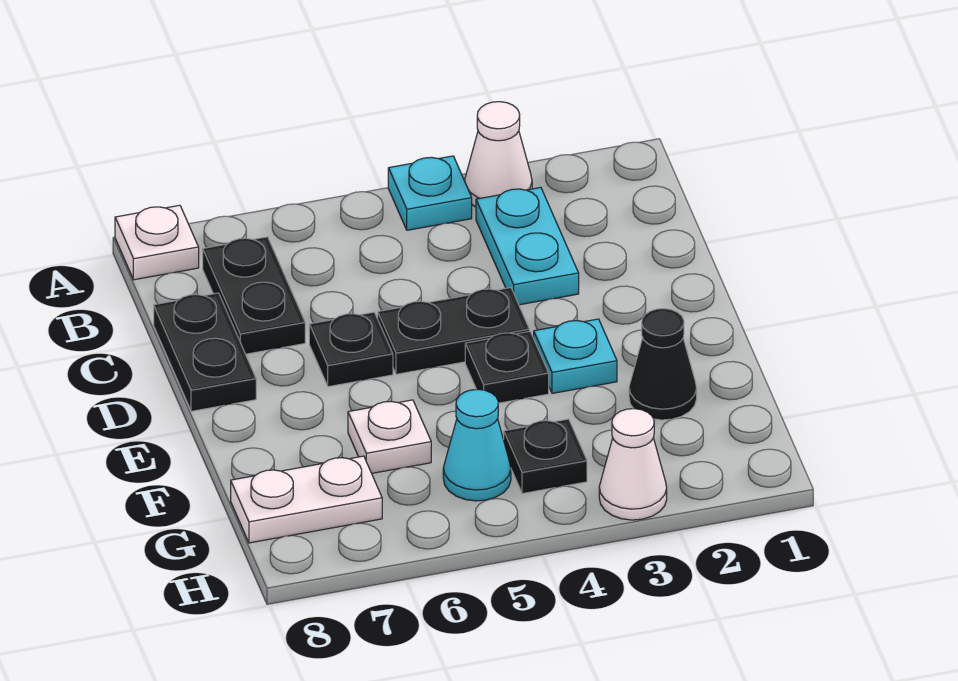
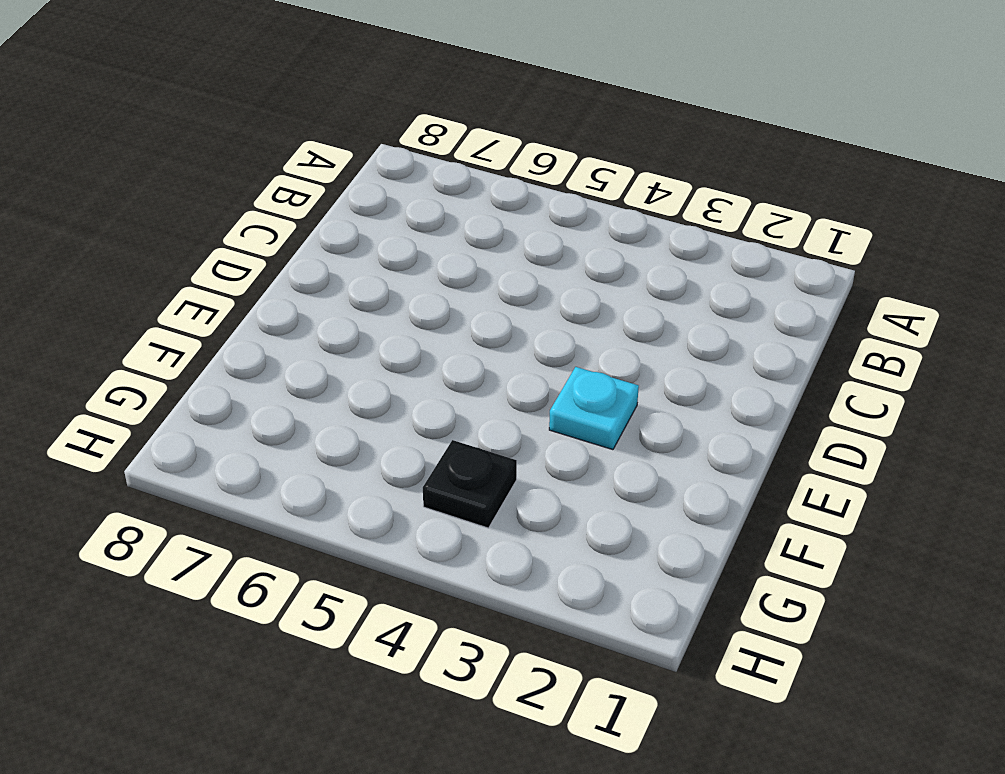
none -> white cone A3 level 1
none -> cyan plate A4 level 1
none -> white plate A8 level 1

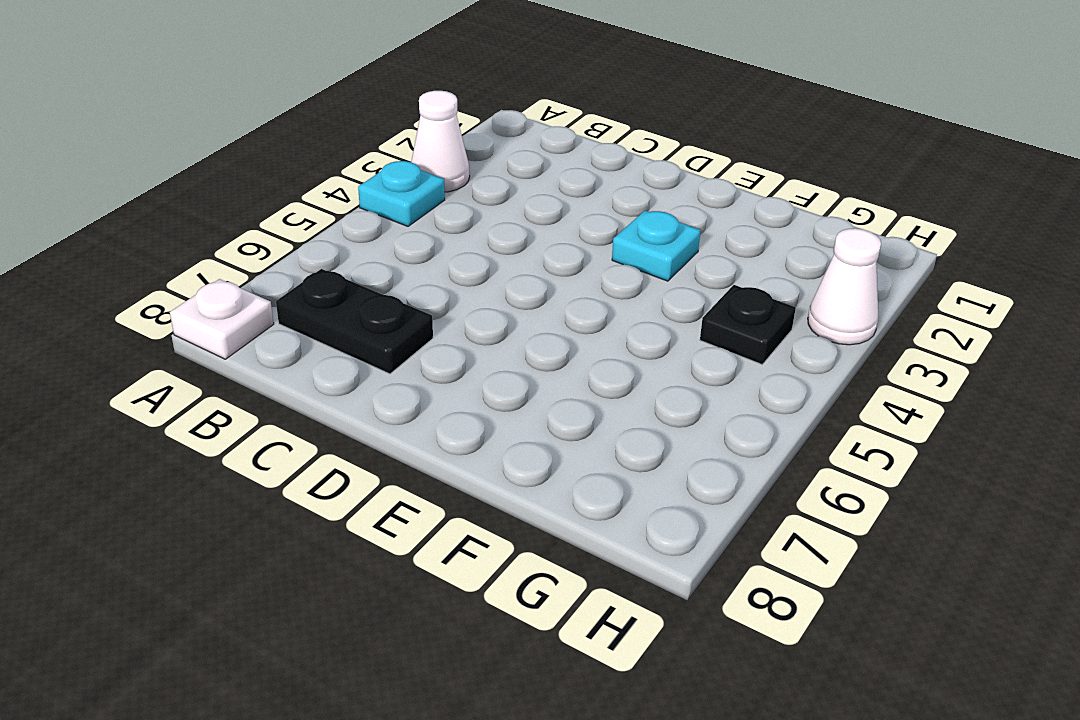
none -> cyan plate B3:C3 level 1
none -> black plate C8:D8 level 1
none -> black plate D4:D5 level 1

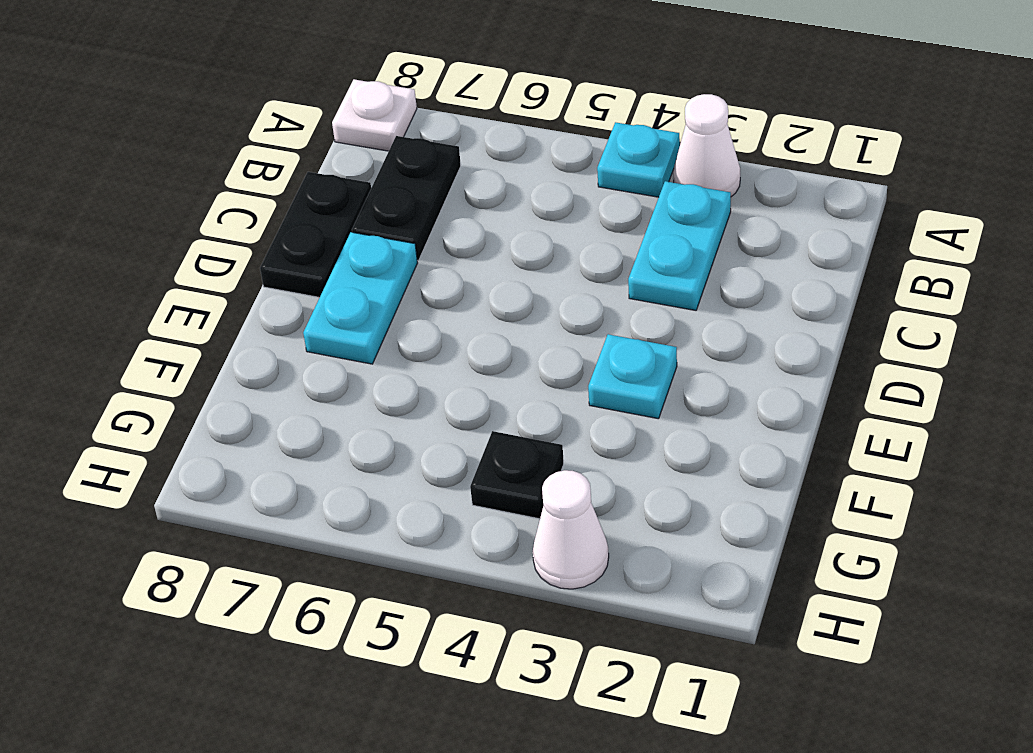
cyan plate D7:E7 level 1 -> none
none -> black plate D4:D5 level 1
none -> black plate D6 level 1
none -> black plate E4 level 1

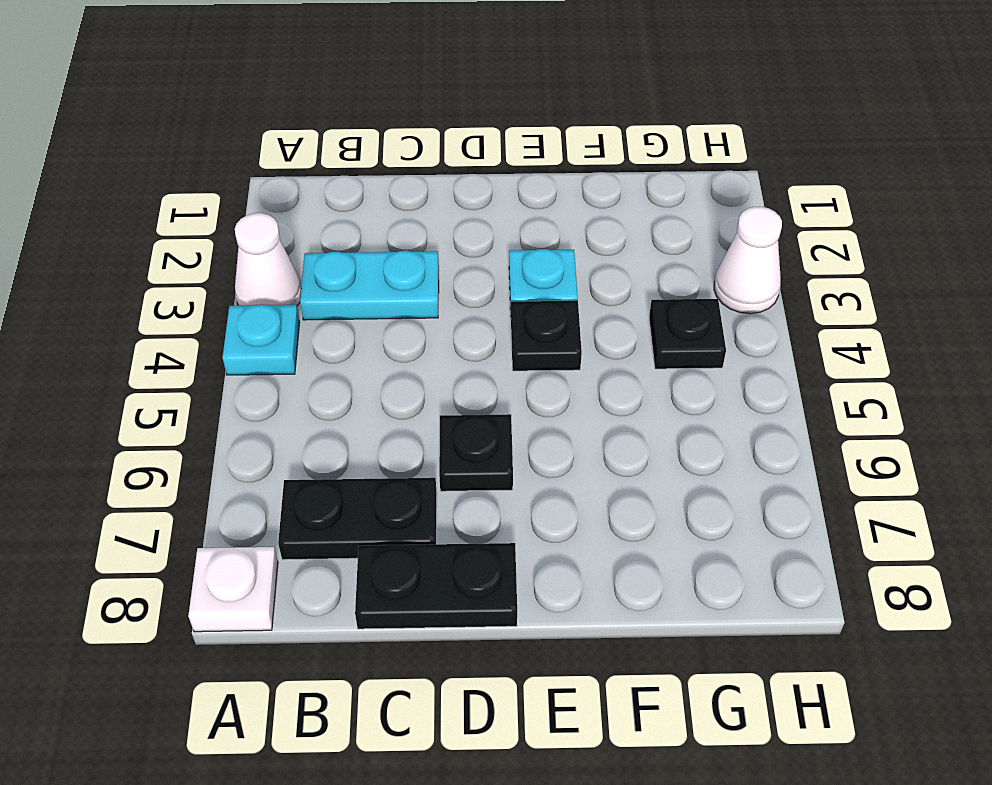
none -> black plate D4:D5 level 1
none -> black cone F2 level 1
none -> white plate F6 level 1

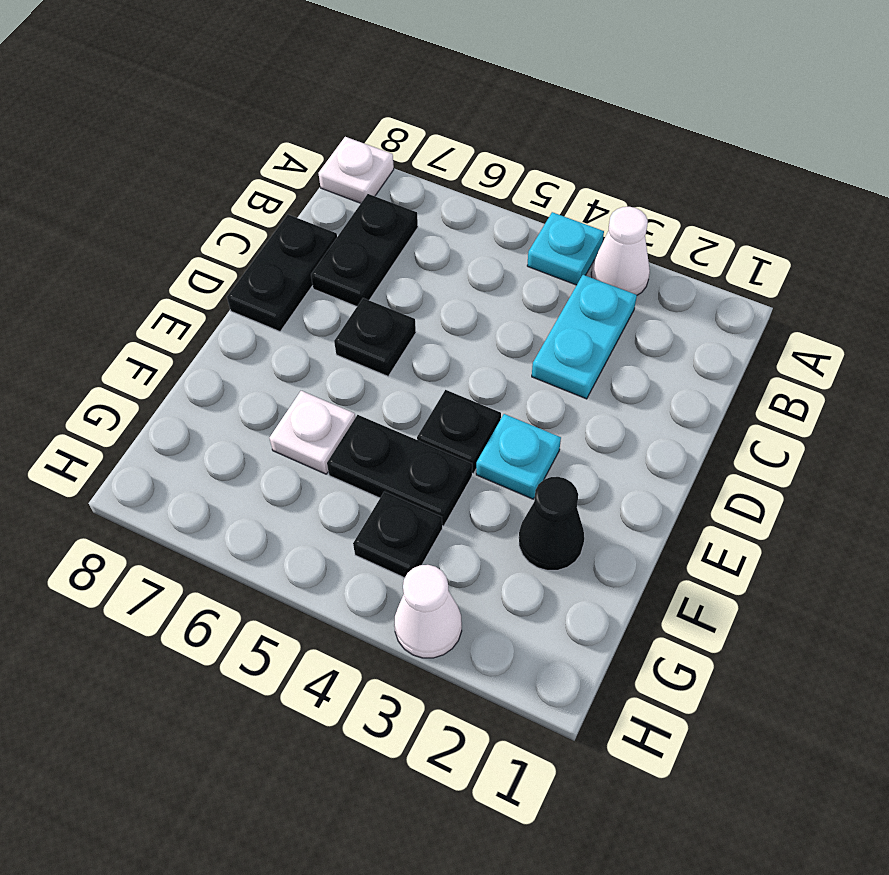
black plate F4:F5 level 1 -> black plate D4:D5 level 1
none -> cyan cone G5 level 1
none -> white plate G7:G8 level 1

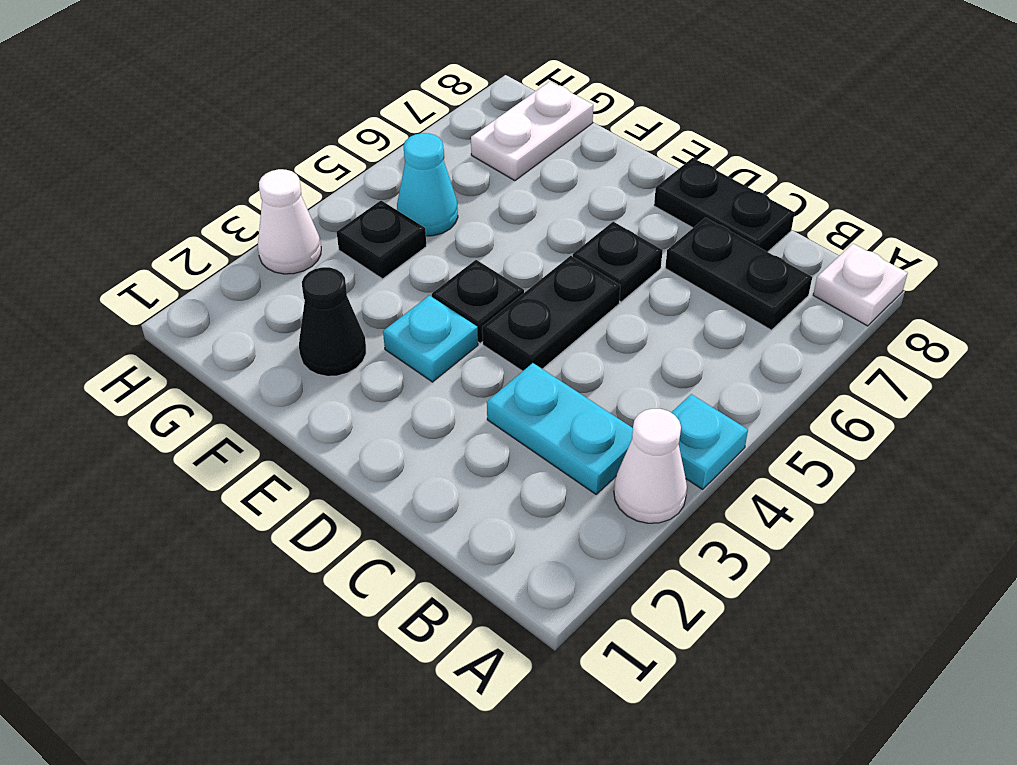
none -> white plate F6 level 1

